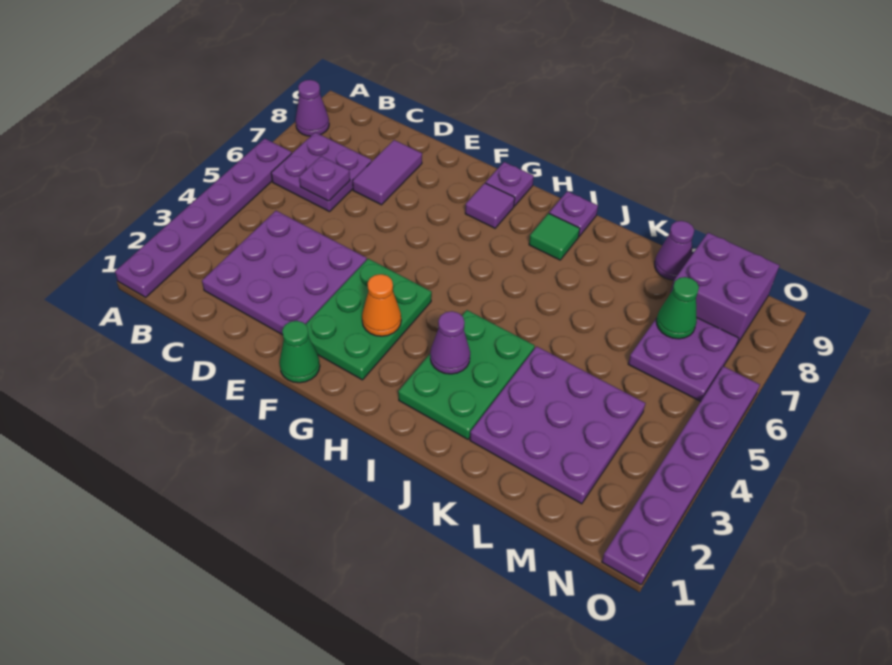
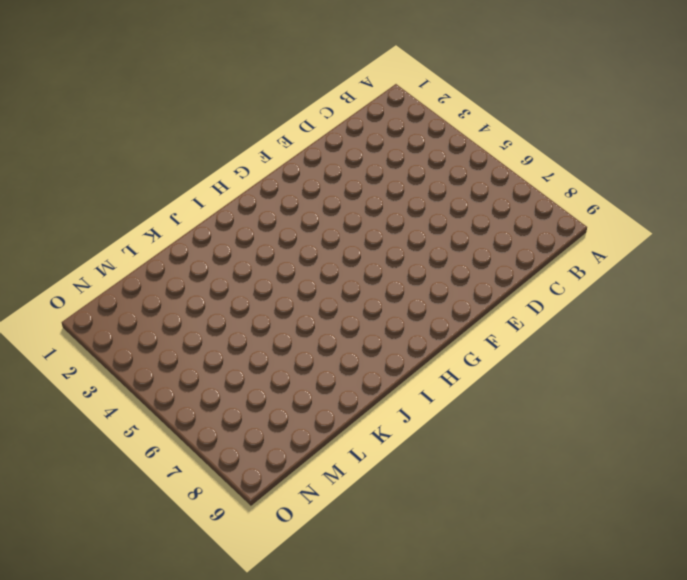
none -> purple plate A1:A6 level 1
none -> purple cone A8 level 1
none -> purple plate B6:C7 level 1

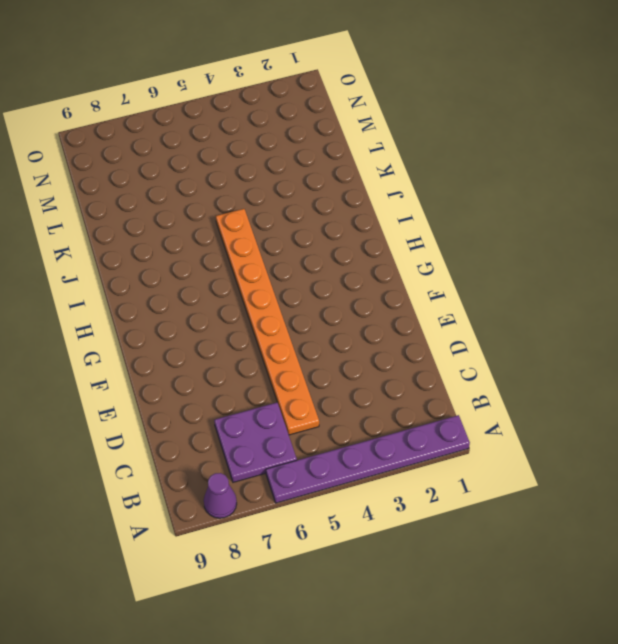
orange plate C5:J5 level 1 -> none
none -> purple plate C2:E4 level 1
none -> purple tile D7:D8 level 1
none -> green cone F1 level 1

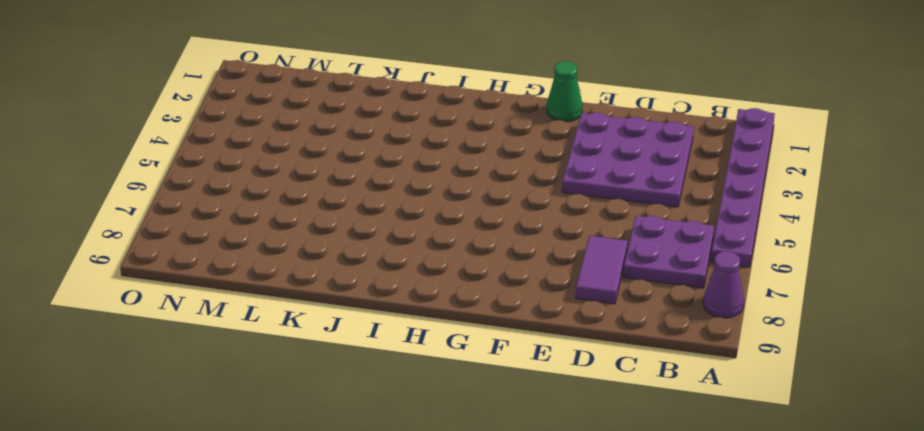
none -> green plate F2:G4 level 1
none -> purple tile G8 level 1
none -> purple plate G9 level 1

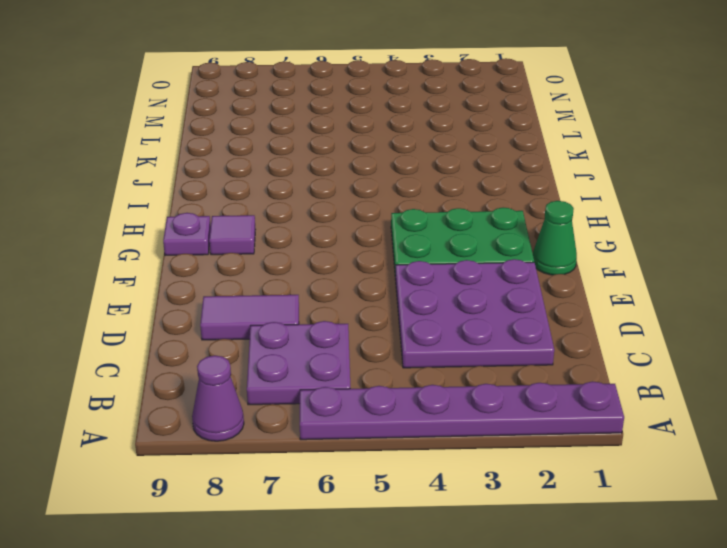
none -> green plate I2:J4 level 1
none -> green tile I8 level 1
none -> purple plate I9 level 1

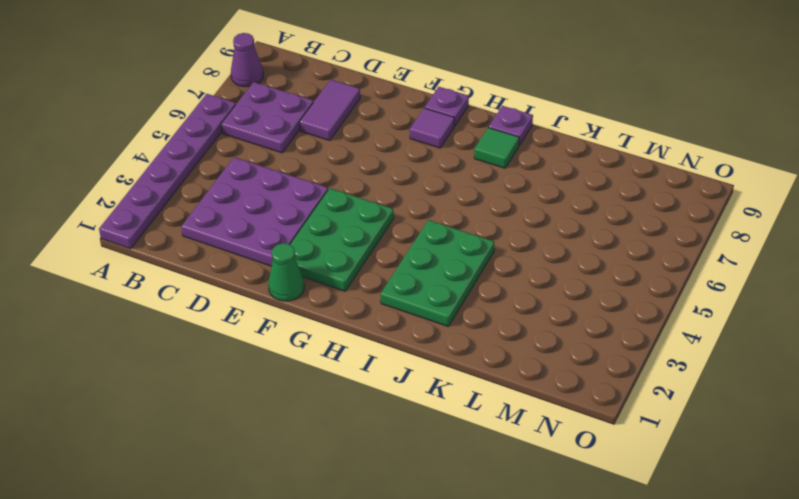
none -> purple plate K2:M4 level 1
none -> purple cone L9 level 1
none -> purple plate M6:N7 level 1

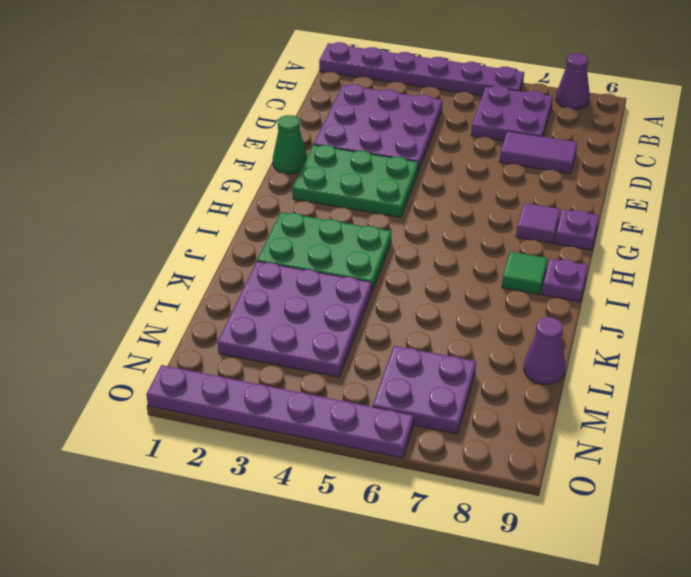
none -> purple brick M8:N9 level 1
none -> purple plate C6 level 2
none -> orange cone G3 level 2

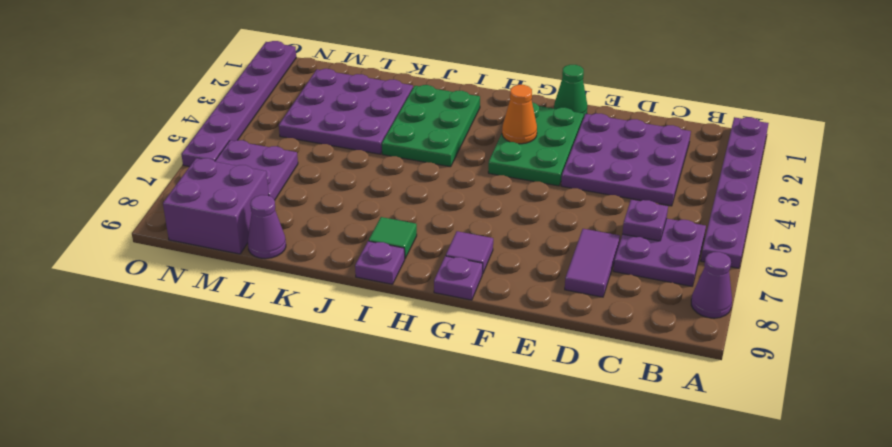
none -> purple cone I3 level 2
none -> green cone M7 level 2

